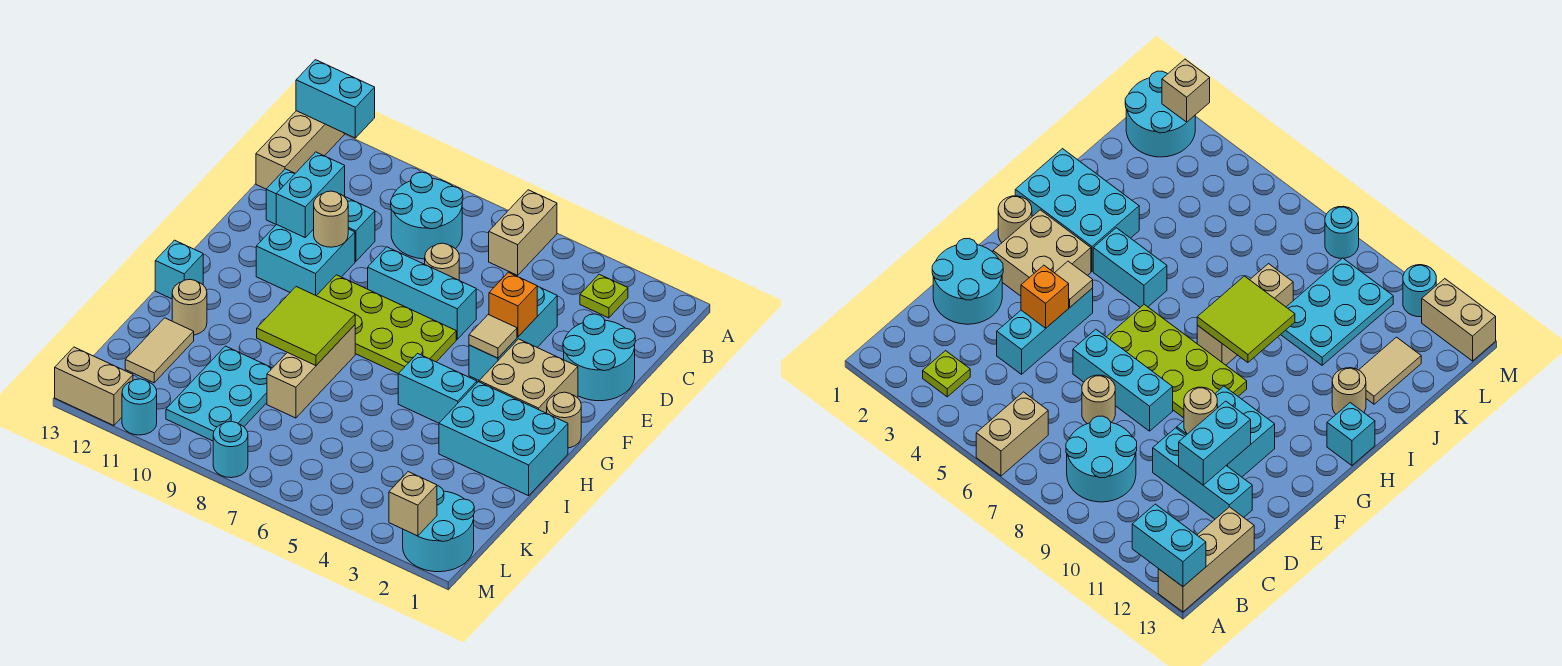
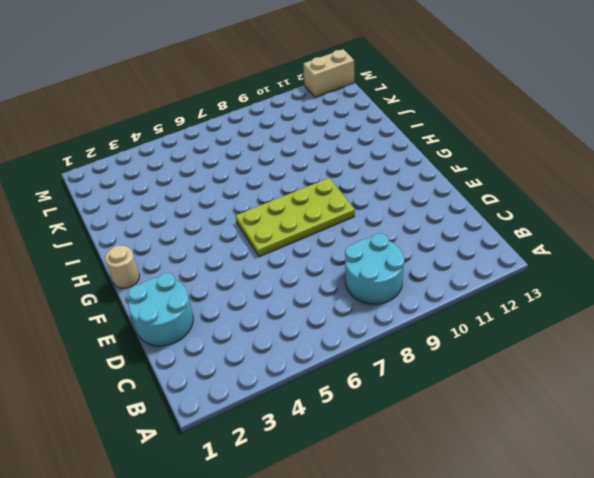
none -> tan brick A6:B6 level 1
none -> tan brick A13:C13 level 1
none -> lime plate B3 level 1
none -> cyan brick D4:F4 level 1

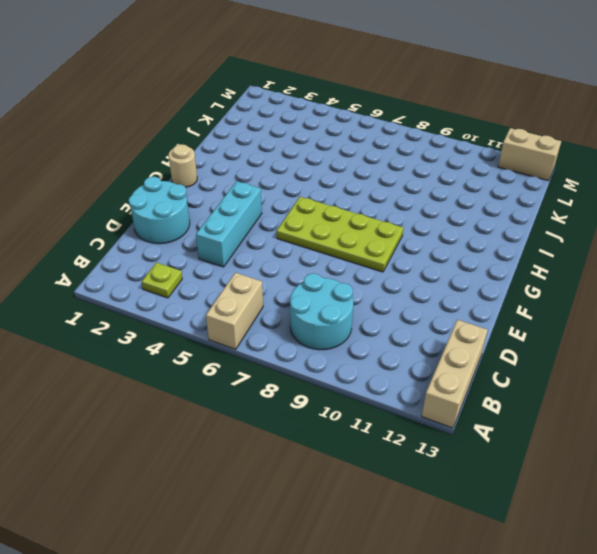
none -> tan round brick D7 level 1
none -> cyan brick D10:D12 level 1
none -> cyan brick E6:E8 level 1
none -> cyan brick E10:F11 level 1

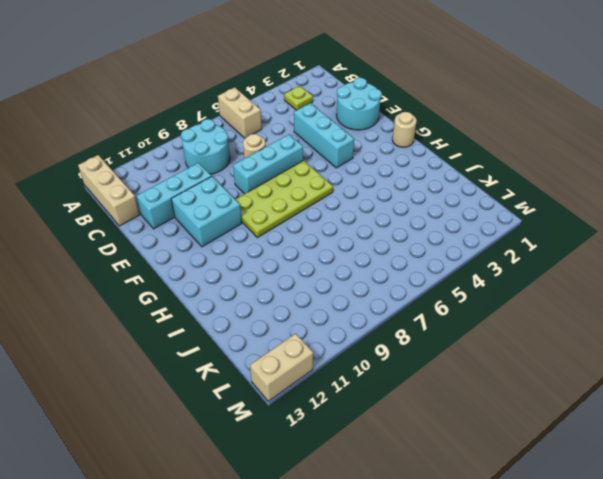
none -> tan brick F2:G3 level 1
none -> cyan brick H1:I3 level 1
none -> cyan brick H4:H5 level 1
none -> tan brick H8:J8 level 1

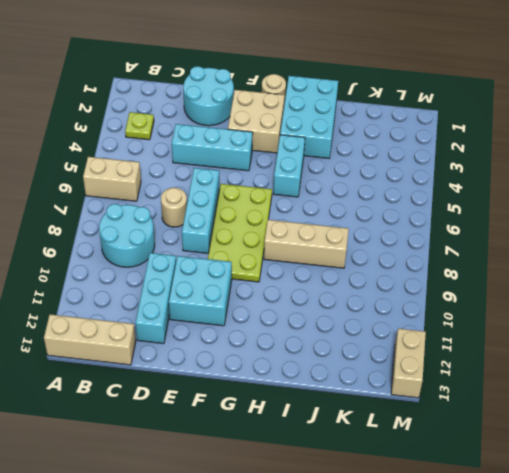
none -> cyan brick H13 level 1
none -> tan round brick I12 level 1
none -> cyan plate J9:L10 level 1
none -> tan tile J12:K12 level 1

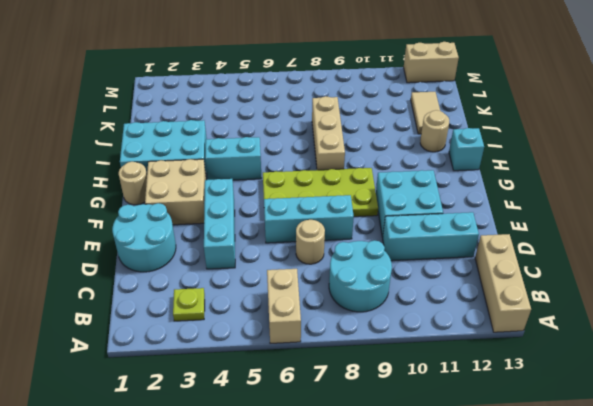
none -> cyan plate J9:L10 level 1
none -> cyan round brick L1:M2 level 1
none -> cyan round brick M8 level 1
none -> cyan round brick M11 level 1

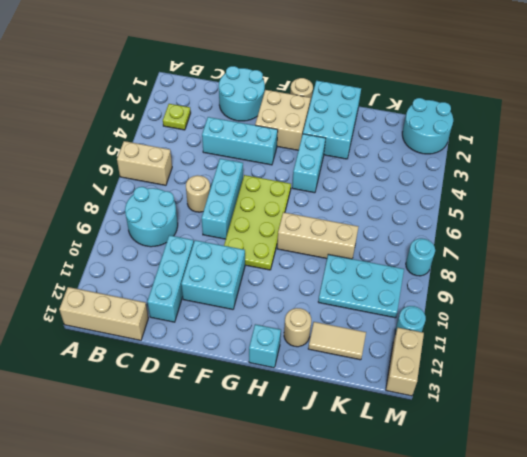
none -> cyan brick A12:A13 level 2
none -> cyan brick D11:E11 level 2
none -> orange brick E4 level 2
none -> tan round brick E10 level 2

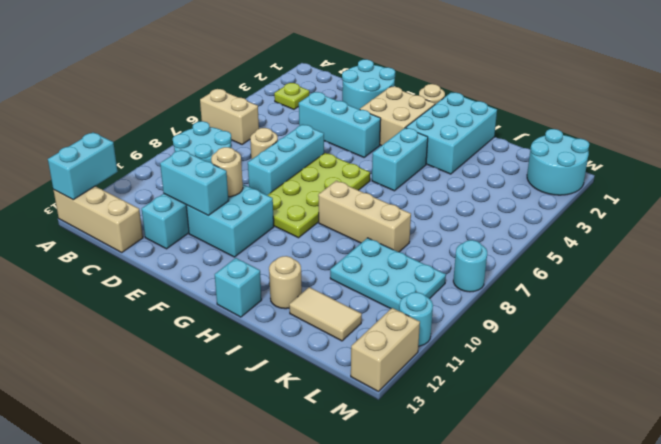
none -> orange brick E4 level 2
none -> tan tile F4 level 2
none -> lime tile H8:I9 level 2
none -> tan brick M2 level 2

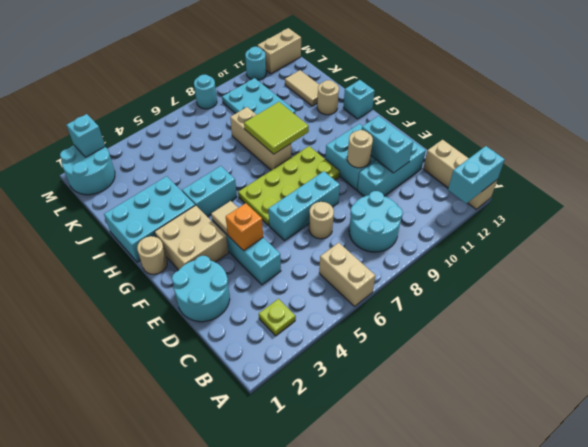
cyan brick M2 level 2 -> tan brick M2 level 2

